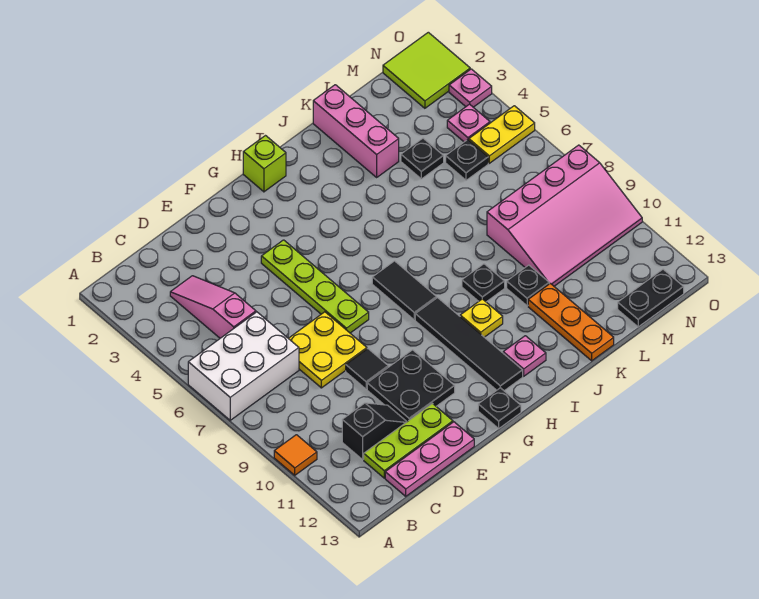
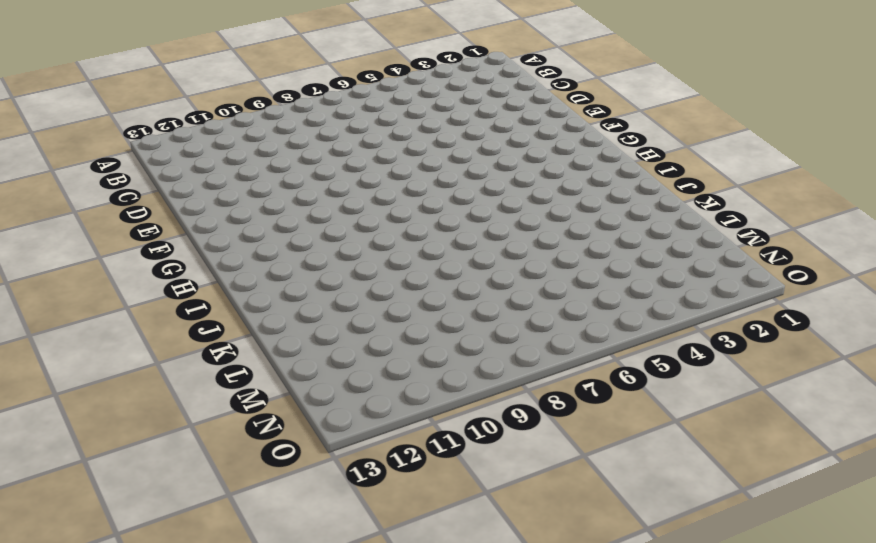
none -> white brick A6:C7 level 1
none -> orange tile A10 level 1
none -> pink slope C3:C5 level 1 top 5

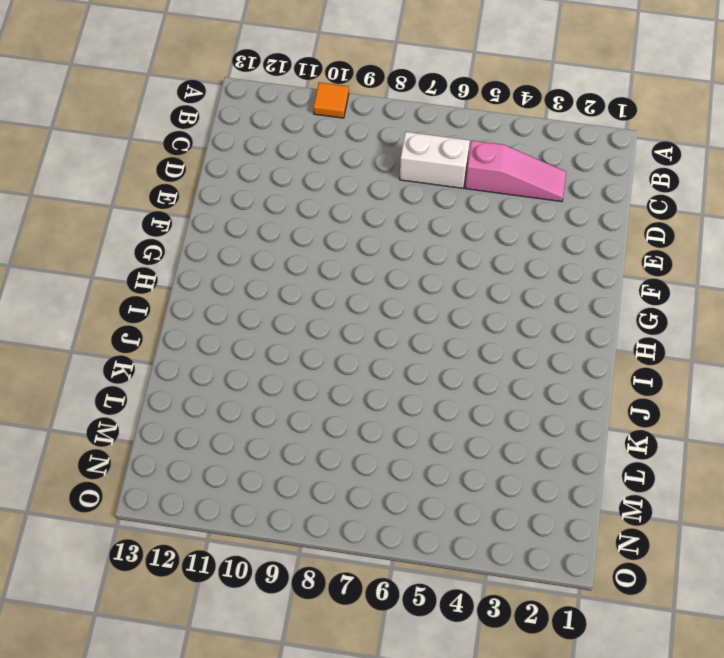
white brick C6:C7 level 1 -> white brick A6:C7 level 1
none -> black slope C11:D11 level 1 top C
none -> lime plate C12:E12 level 1
none -> pink plate C13:E13 level 1

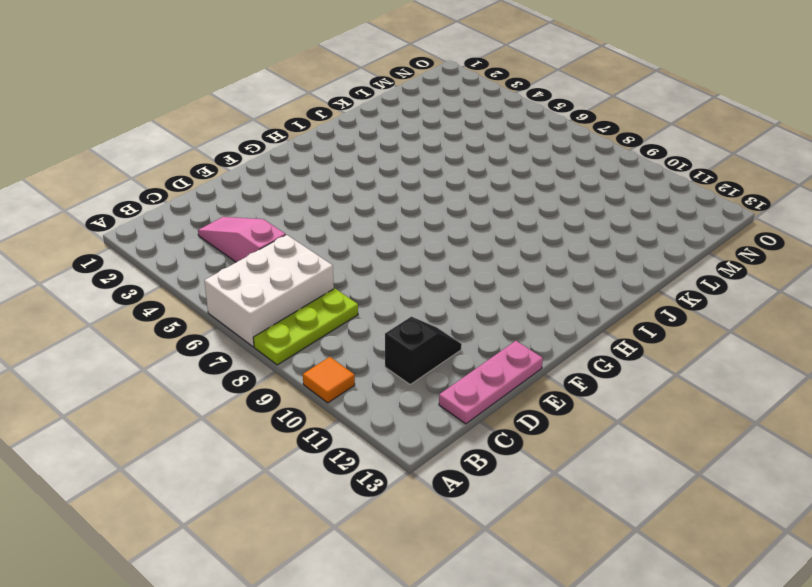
lime plate A8:C8 level 1 -> lime plate C12:E12 level 1
none -> yellow plate D7:E8 level 1
none -> black tile E9 level 1
none -> black plate E10:F11 level 1

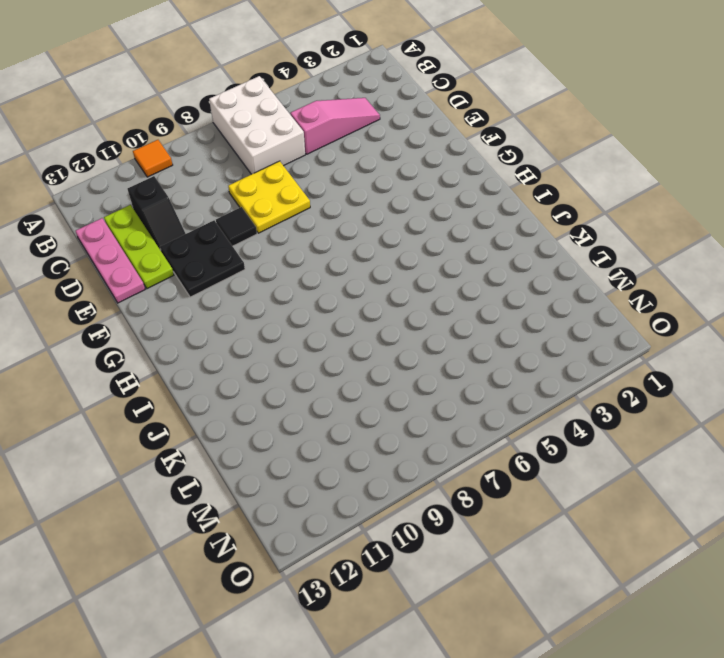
none -> lime plate F4:F7 level 1
none -> black plate G13 level 1
none -> lime brick H1 level 1

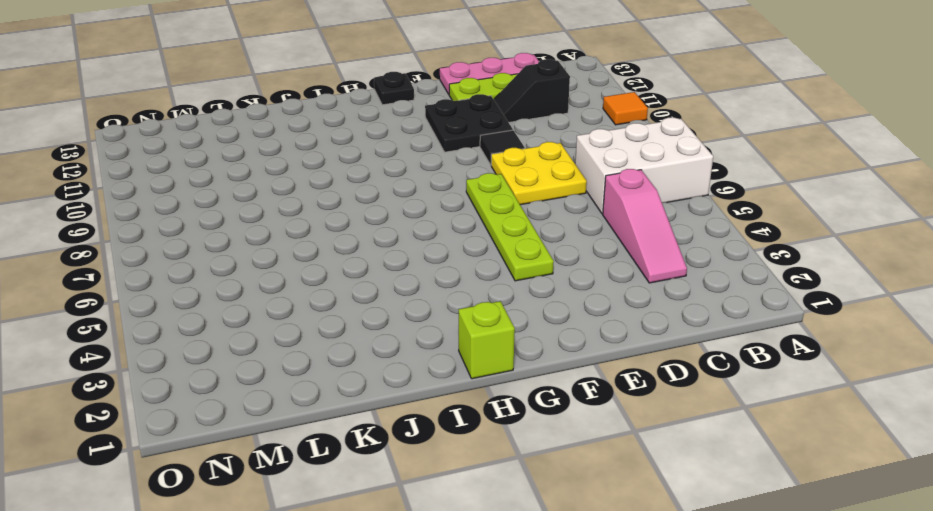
none -> black tile H7:H8 level 1
none -> black tile H9:H12 level 1
none -> yellow plate I10 level 1

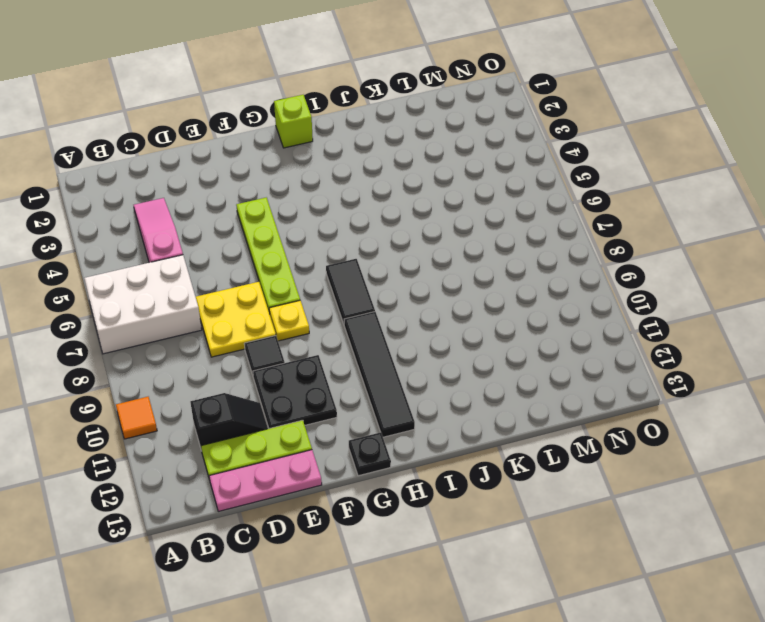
yellow plate F8 level 1 -> yellow plate I10 level 1
none -> pink plate I12 level 1
none -> black plate J9 level 1
none -> pink brick K1:K3 level 1

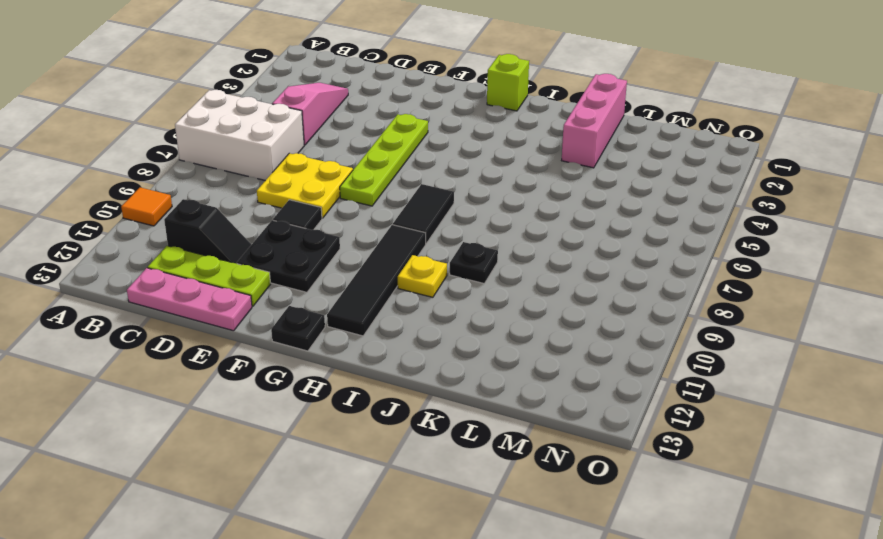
none -> pink plate I12 level 1
none -> black plate K10 level 1
none -> orange plate K11:K13 level 1

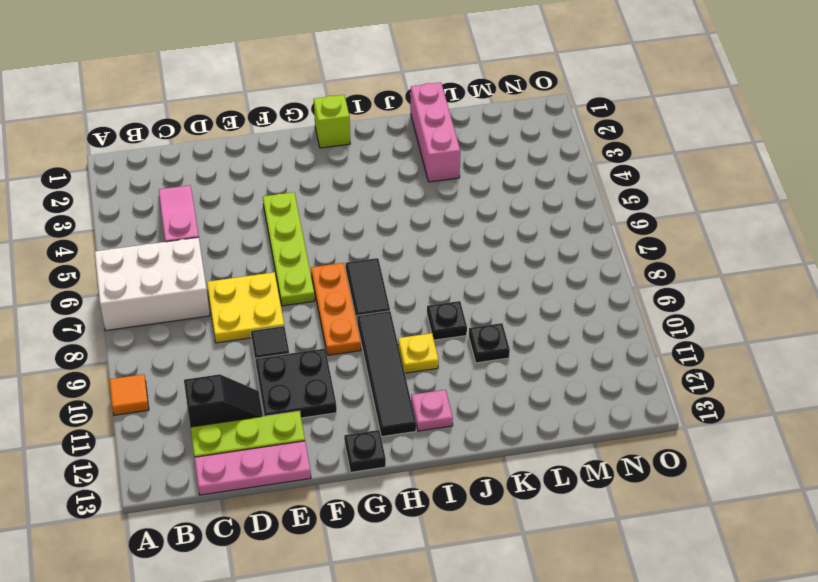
orange plate G7:G9 level 1 -> orange plate K11:K13 level 1
none -> black plate L4 level 1
none -> pink slope L8:O10 level 1 top 8
none -> black plate M5 level 1

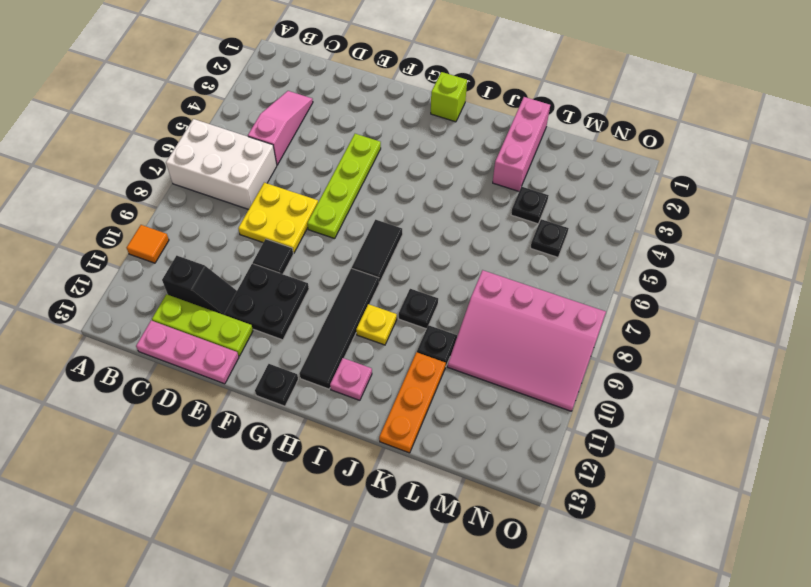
none -> black plate M13:N13 level 1
none -> lime tile N1:O2 level 1
none -> pink plate N4 level 1

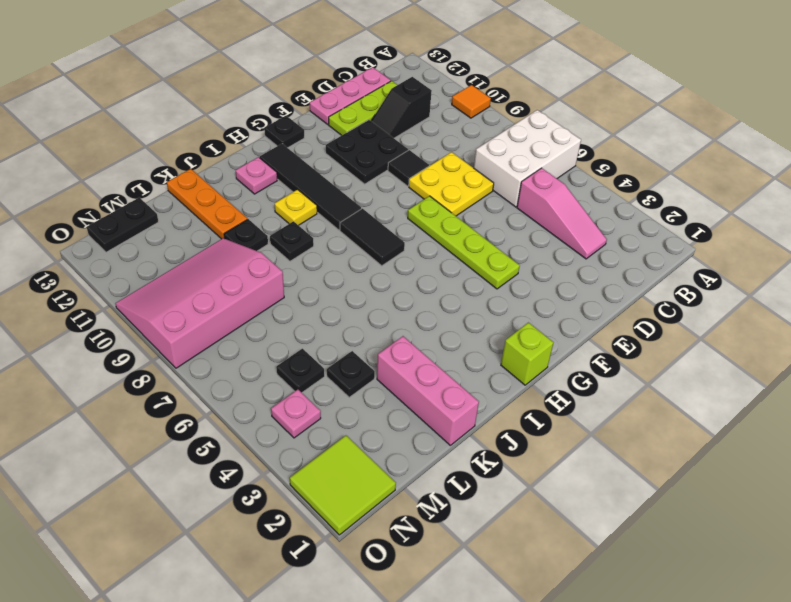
none -> yellow plate N5:O5 level 1
none -> pink plate O3 level 1

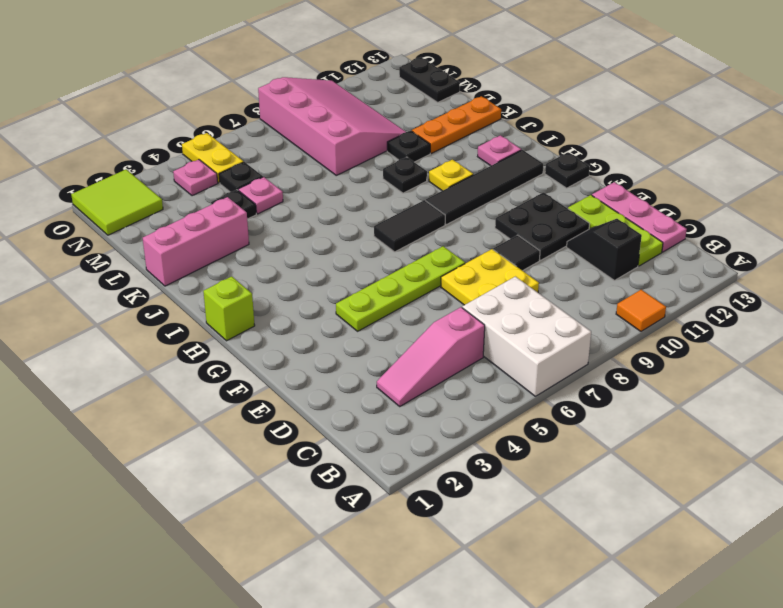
pink plate L5 level 1 -> pink plate O3 level 1

